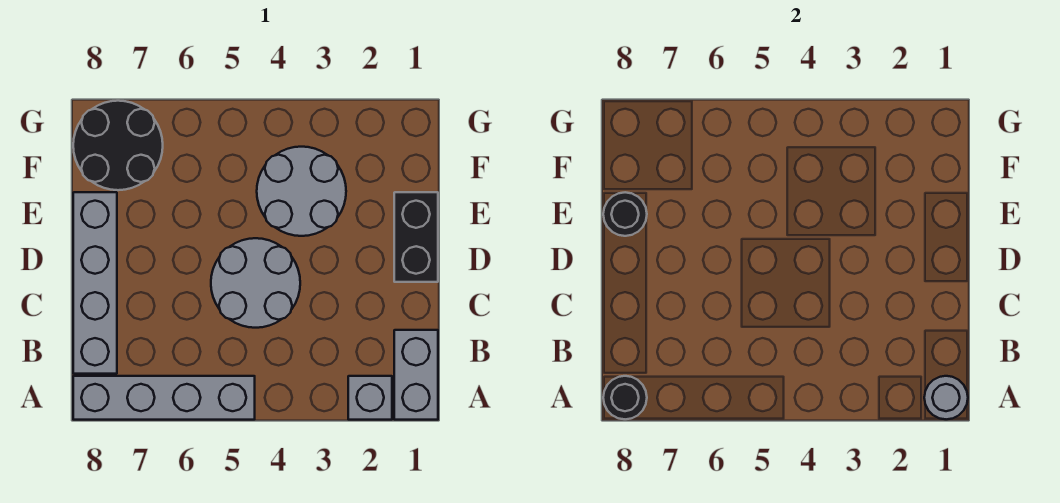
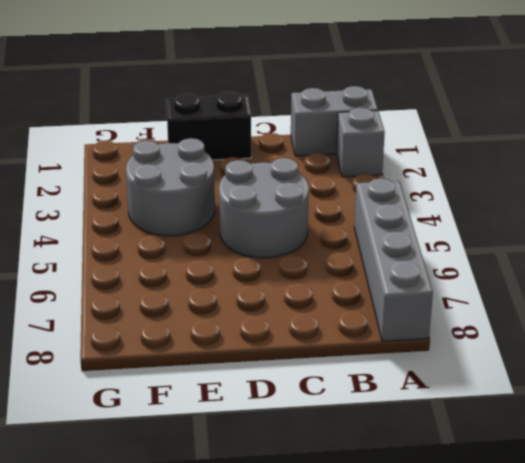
none -> grey brick B8:E8 level 1
none -> black round brick F7:G8 level 1

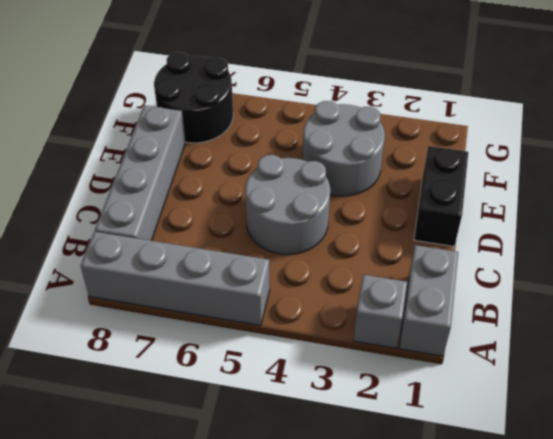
none -> grey round brick A1 level 2
none -> black round brick A8 level 2

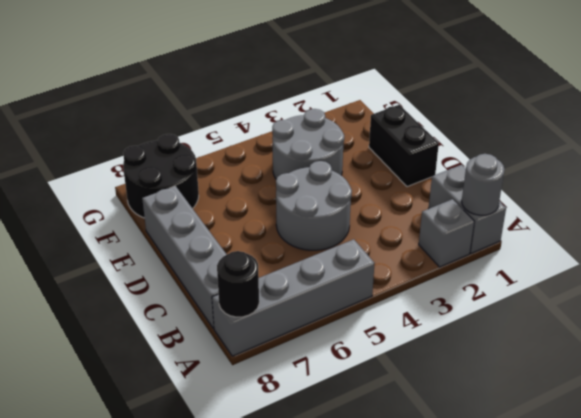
none -> black round brick E8 level 2

